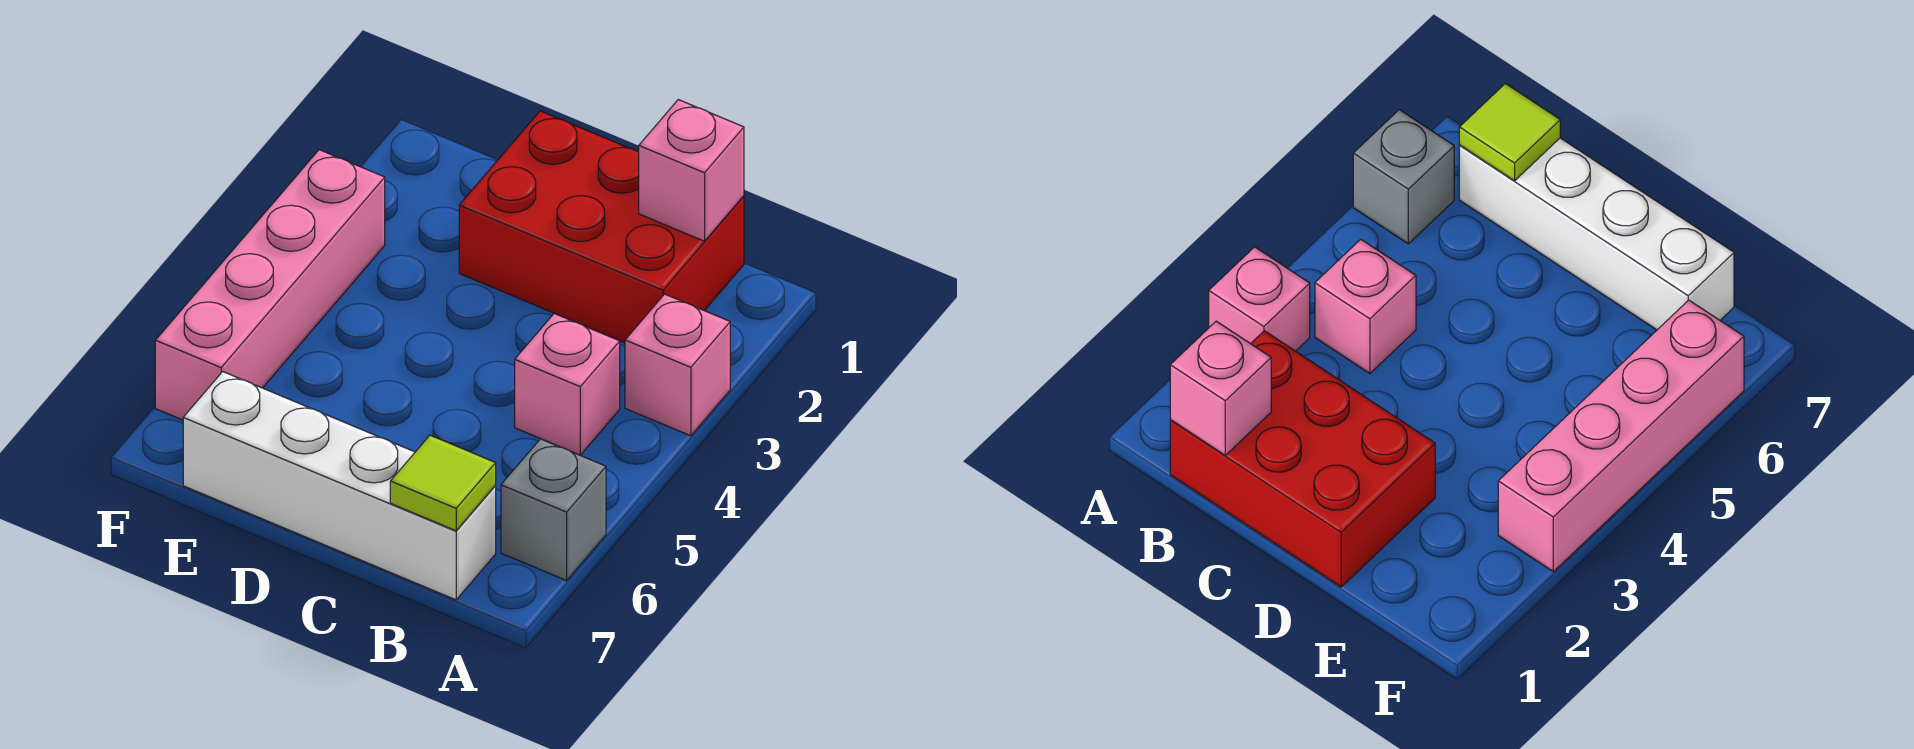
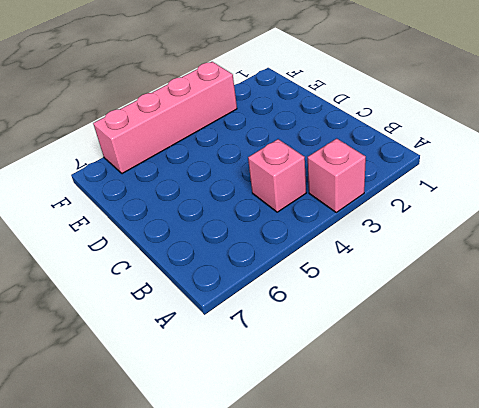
none -> grey brick A6 level 1
none -> red brick B1:D2 level 1

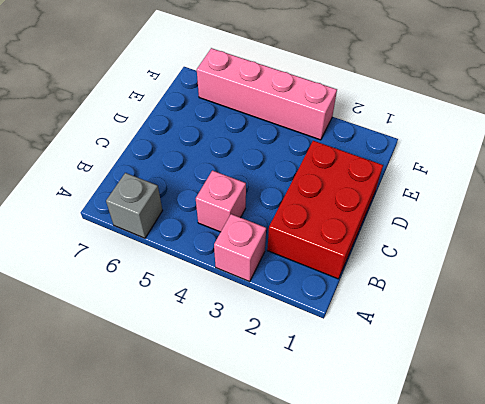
none -> white brick B7:E7 level 1
none -> pink brick B1 level 2

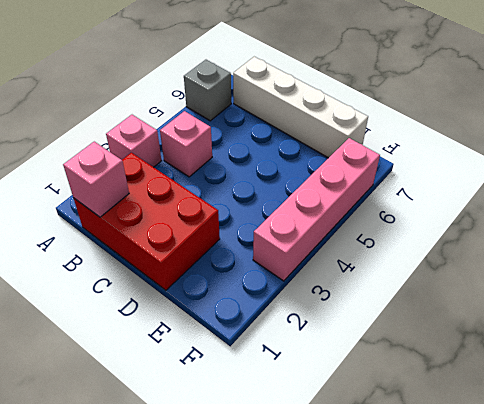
none -> lime tile B7 level 2

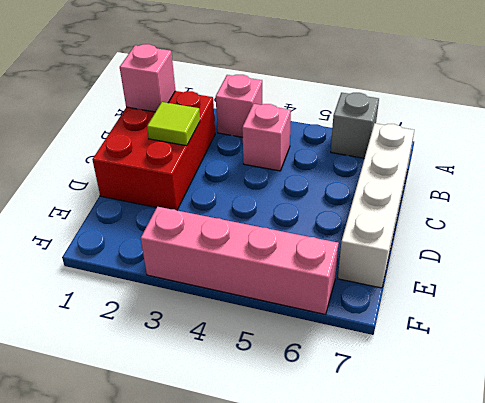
lime tile C2 level 2 -> lime tile B7 level 2

